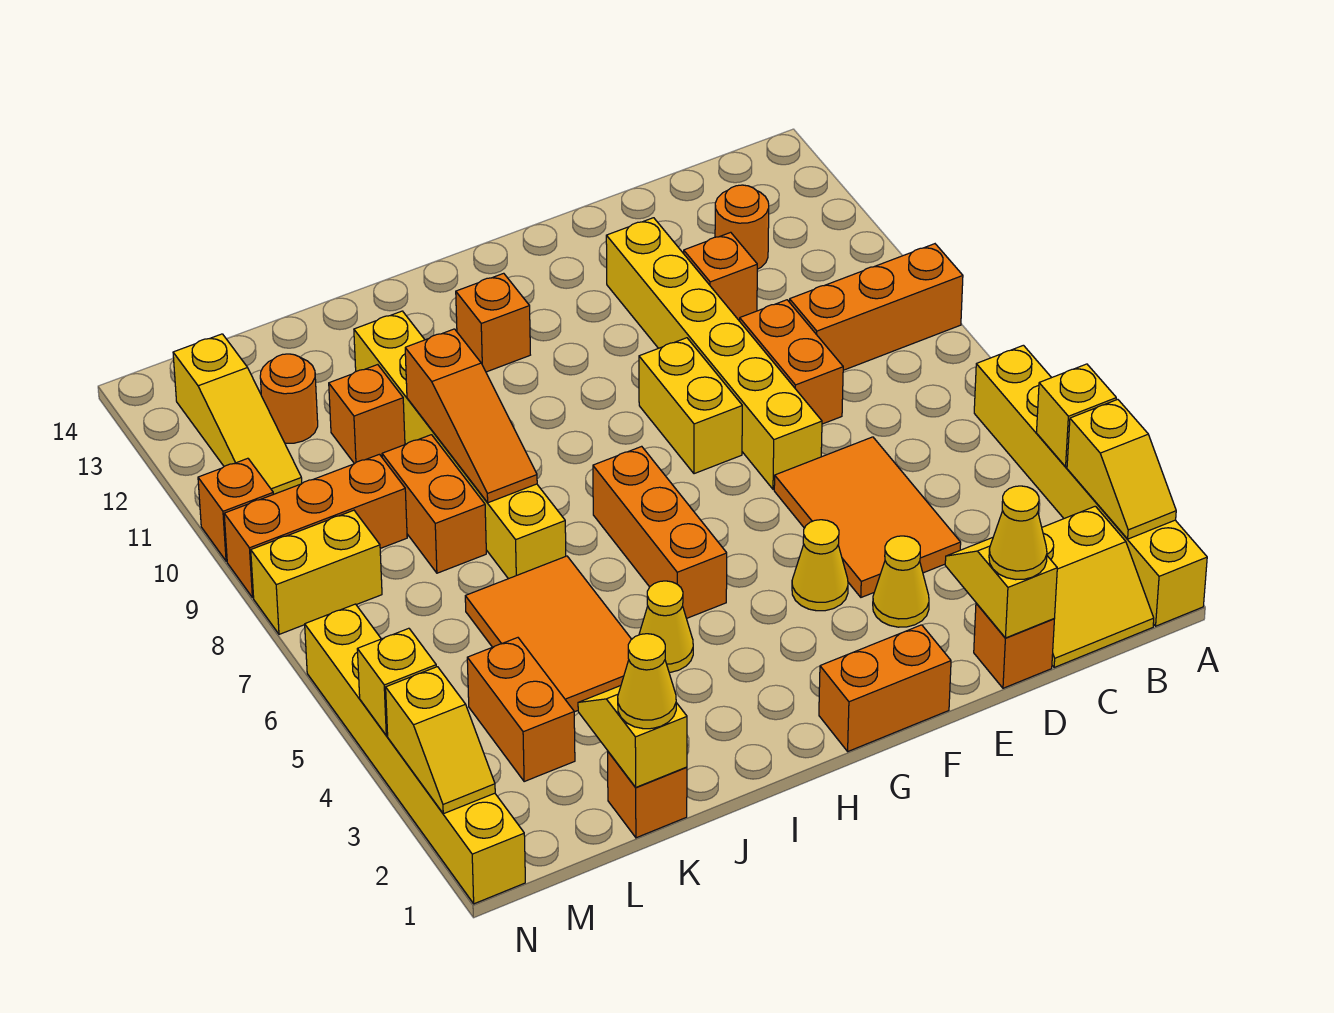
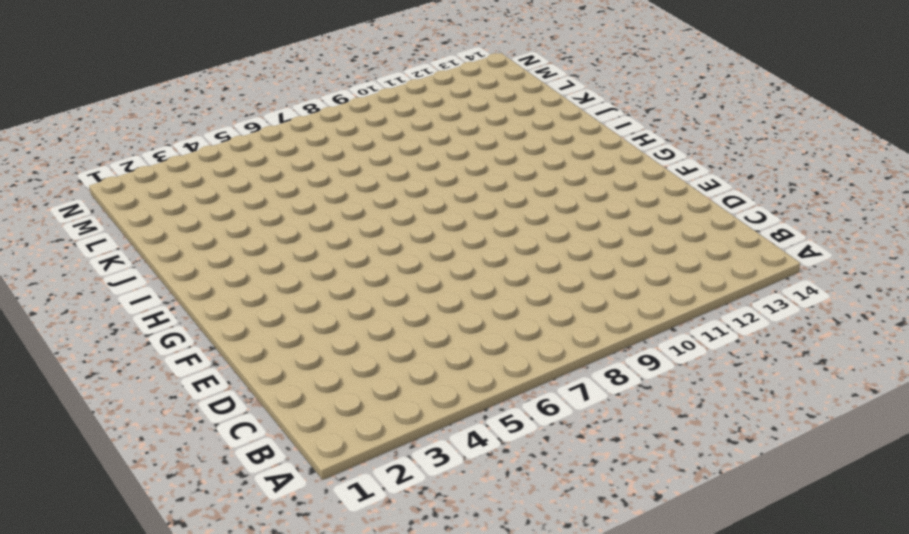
none -> yellow brick A1:A6 level 1
none -> orange brick A9:C9 level 1
none -> yellow slope B1:C2 level 1 top 2
none -> orange round brick C12 level 1

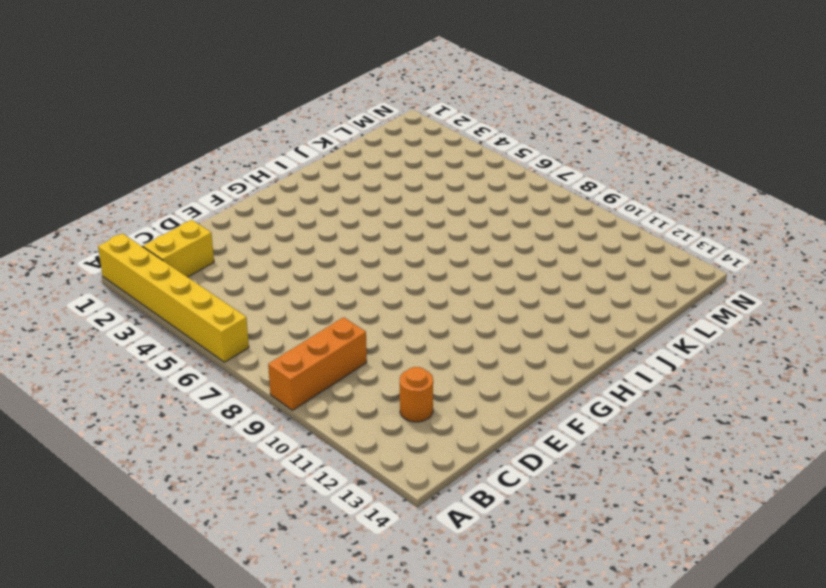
none -> orange brick D1 level 1
none -> orange tile D4:E6 level 1
none -> orange brick D8:D9 level 1
none -> orange brick D11 level 1

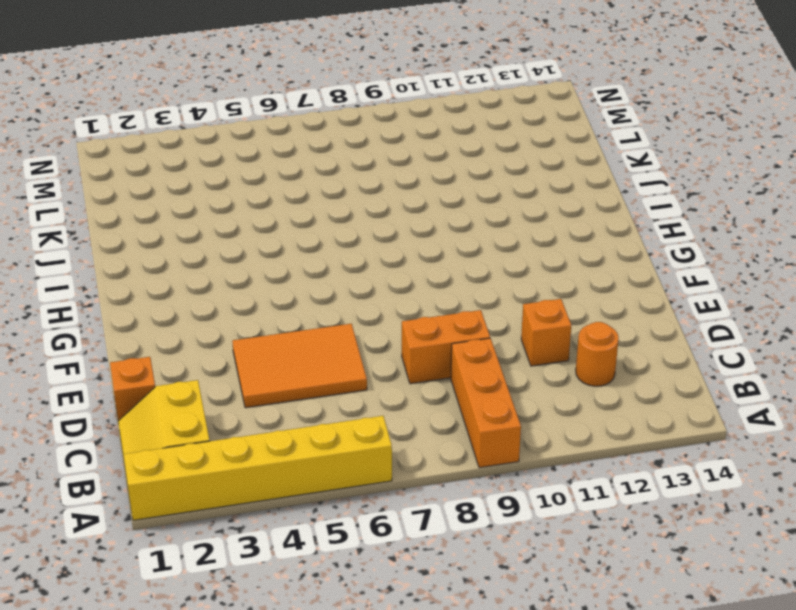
none -> yellow cone E3 level 1
none -> yellow brick E7:E12 level 1
none -> orange brick F1:G1 level 1
none -> yellow cone F4 level 1

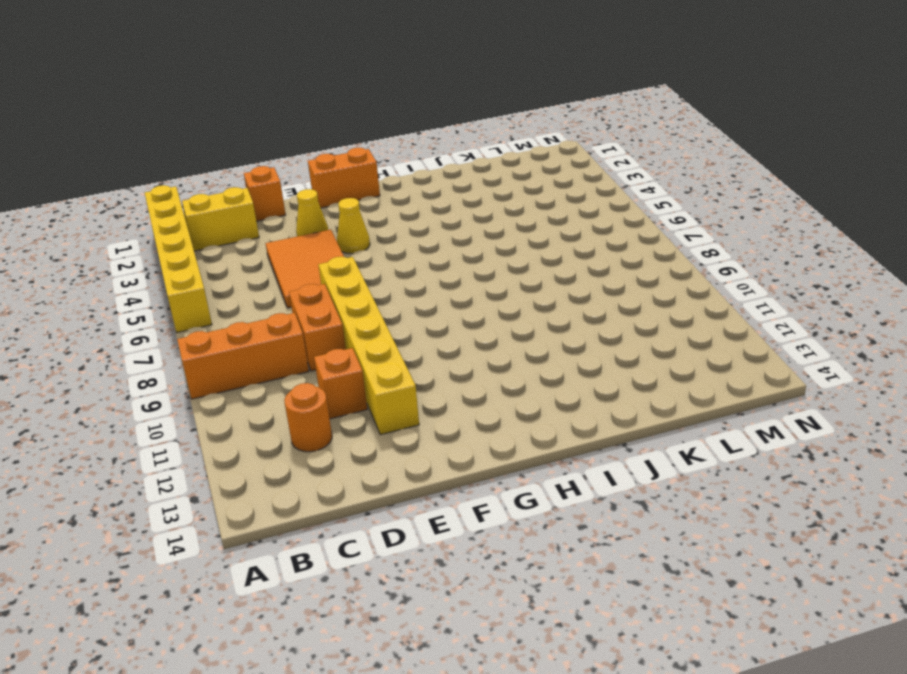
none -> yellow brick F8:F9 level 1
none -> orange brick H5:H7 level 1
none -> orange brick H12 level 1
none -> yellow cone I4 level 1

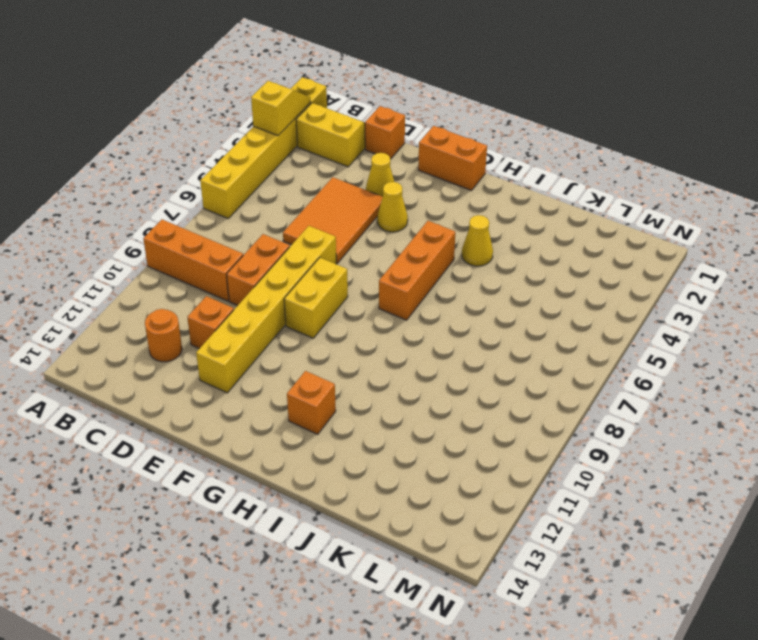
none -> orange tile J4:K6 level 1
none -> yellow brick J7:J12 level 1
none -> orange brick K1 level 1
none -> orange brick K8:K9 level 1

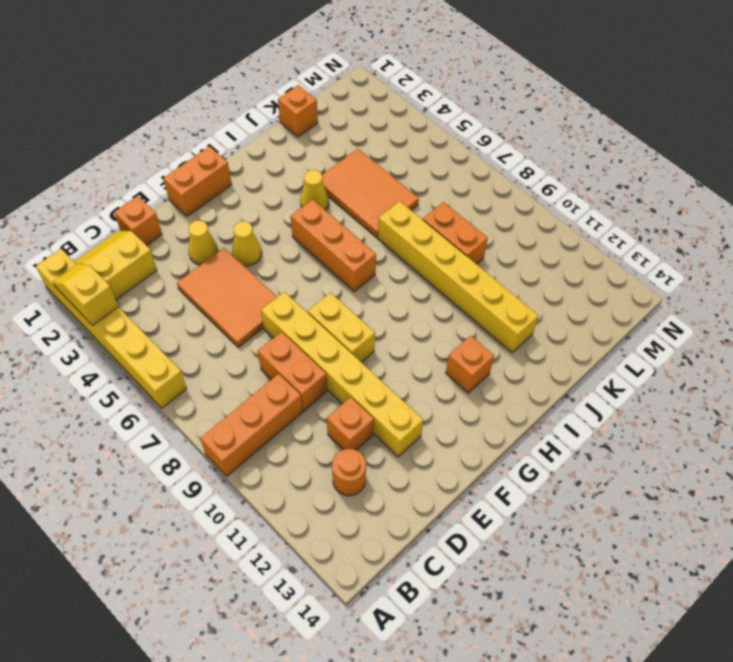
none -> orange brick K11 level 1
none -> orange brick L3:L4 level 1
none -> orange brick L9:N9 level 1
none -> orange round brick L12 level 1

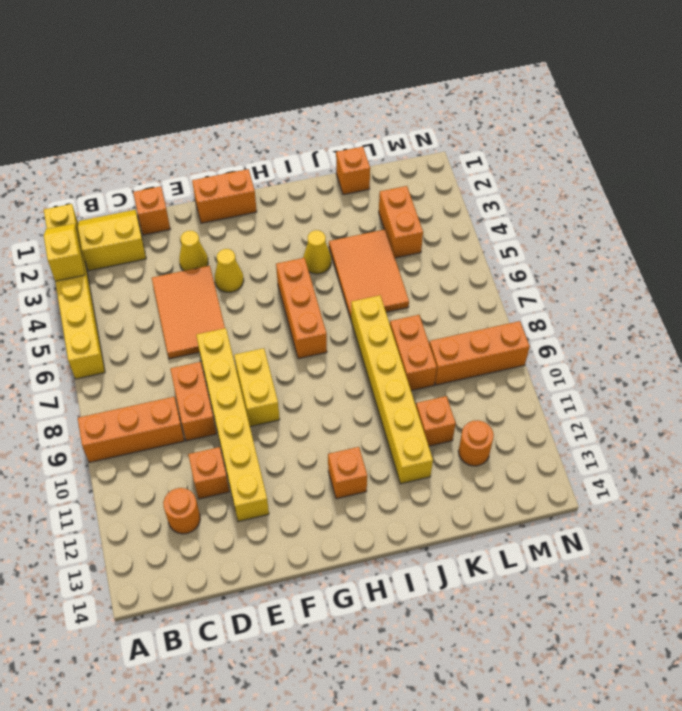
none -> yellow brick M8:N8 level 1
none -> yellow slope M11:M13 level 1 top 13
none -> yellow brick N1:N6 level 1
none -> orange brick N10 level 1

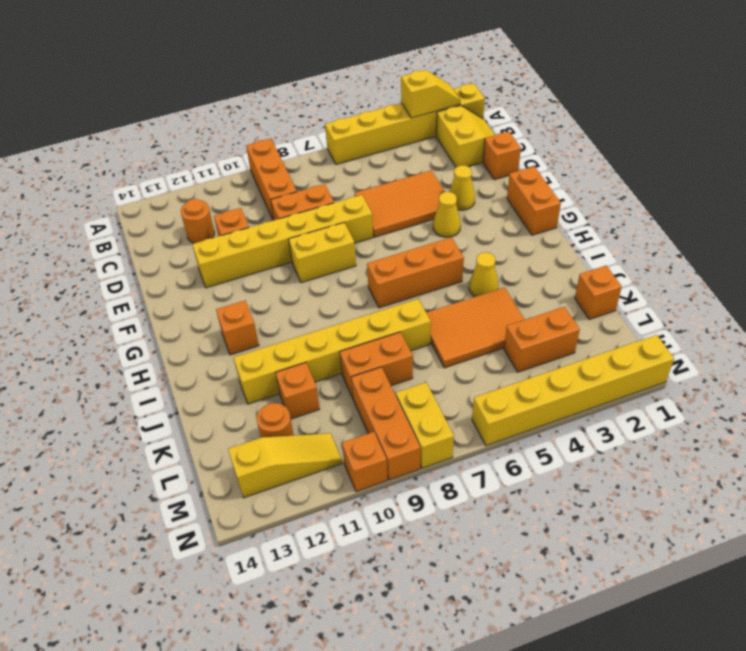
none -> yellow brick A4 level 2
none -> yellow slope D1:D2 level 2 top 1
none -> orange slope J8:J10 level 2 top 10
none -> yellow slope K1:K2 level 2 top 1

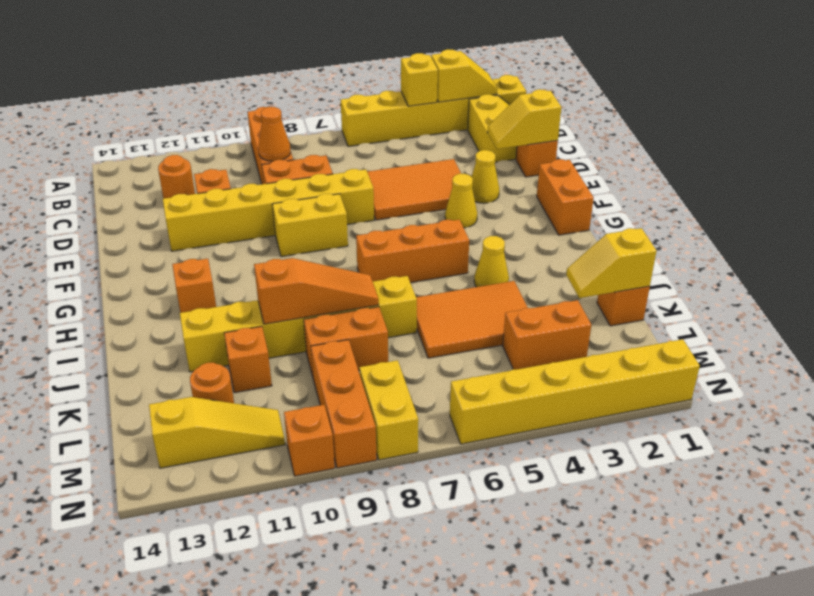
orange cone C9 level 2 -> none
none -> yellow slope N2:N3 level 2 top 3
none -> yellow brick N4 level 2
none -> yellow cone D1 level 3
none -> yellow cone K1 level 3

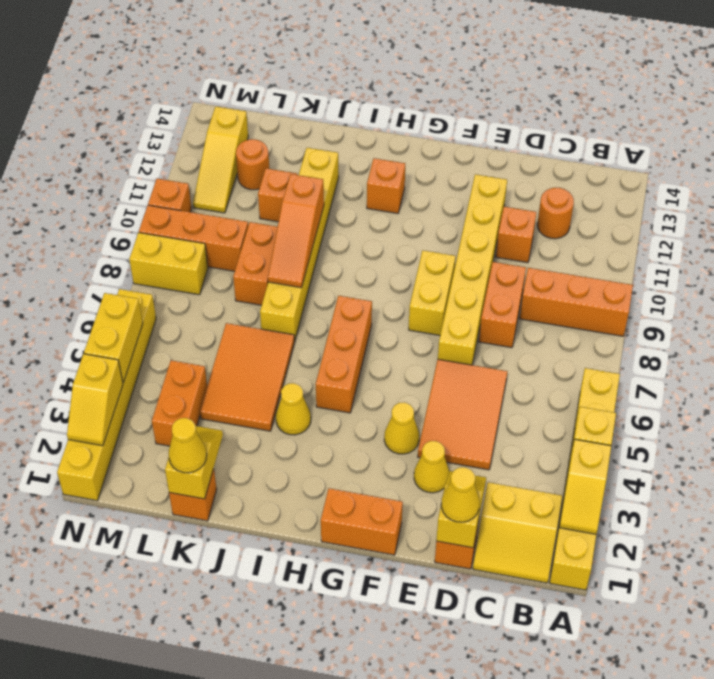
yellow brick N4:N5 level 2 -> yellow brick N4 level 2

